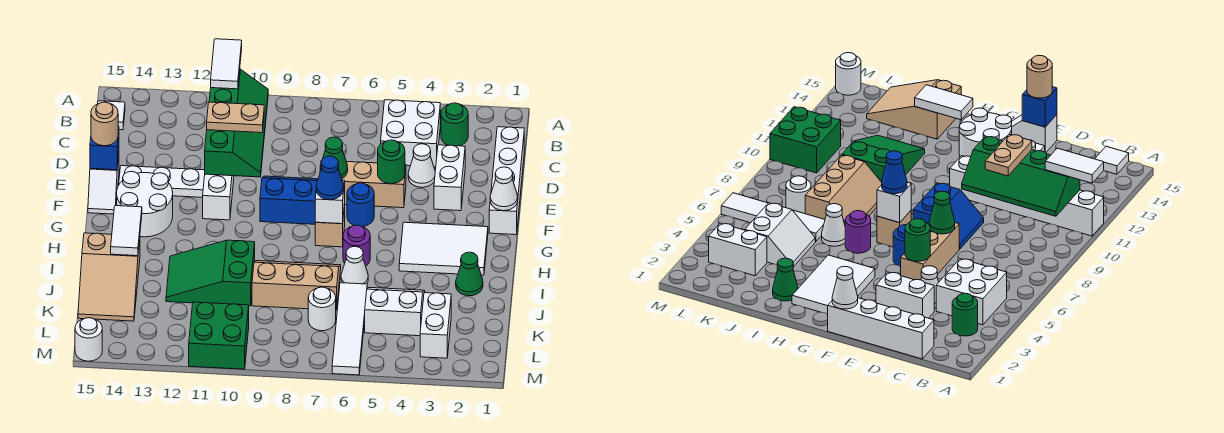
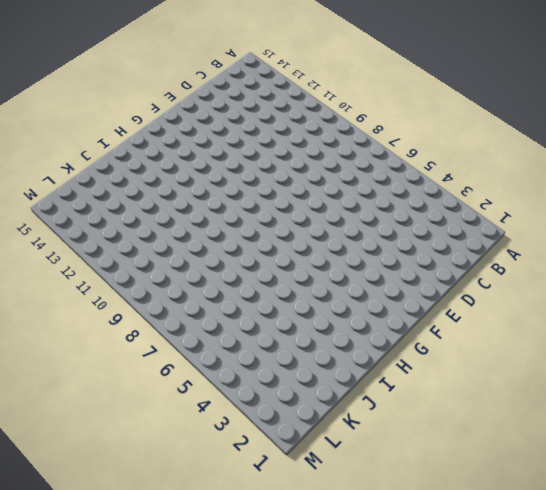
none -> white brick A11:F11 level 1
none -> green round brick B3 level 1
none -> white brick B4:C5 level 1
none -> white tile B15 level 1

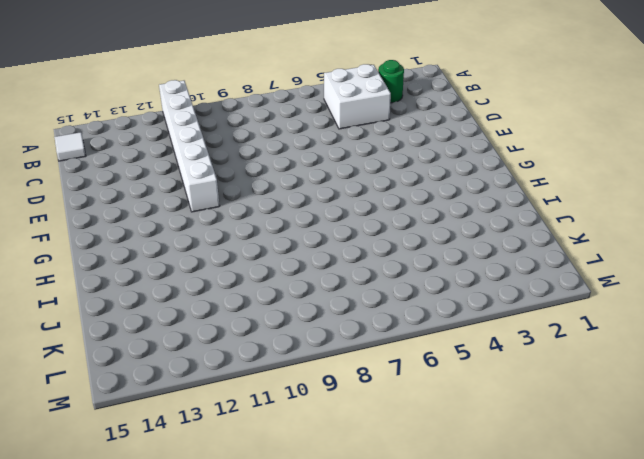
none -> white brick C1:F1 level 1
none -> white brick D3:E3 level 1
none -> white cone D4 level 1
none -> tan brick E5:E7 level 1

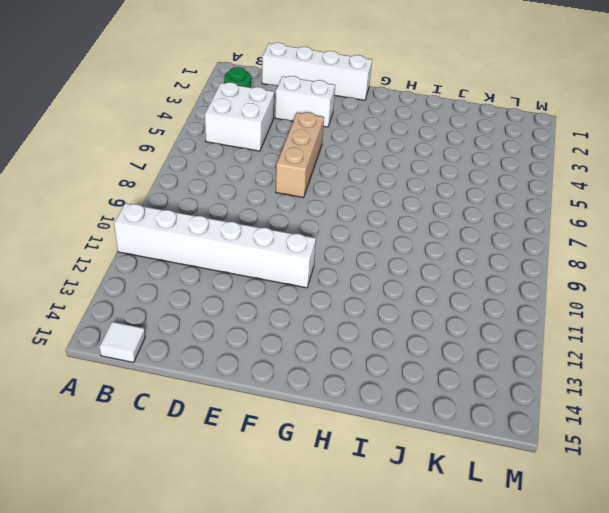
none -> white cone D4 level 1
none -> blue slope E8:F9 level 1 top F
none -> white plate E12:E14 level 1
none -> white slope E15:F15 level 1 top E

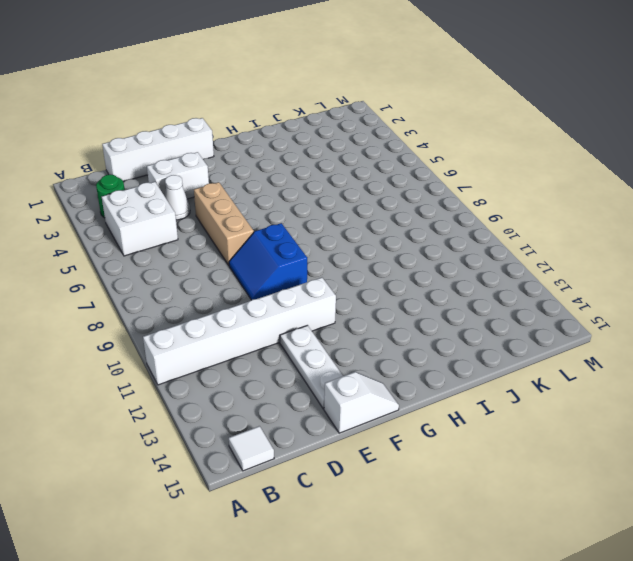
none -> blue round brick F6 level 1
none -> white round brick F13:G14 level 1
none -> white tile G2:H4 level 1
none -> tan brick G7 level 1

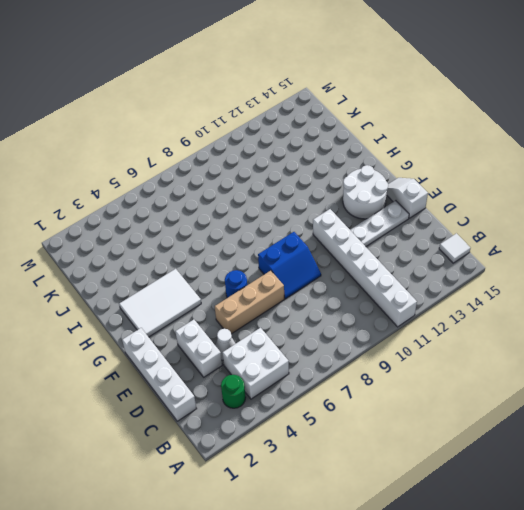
none -> tan brick G7 level 1
none -> purple round brick H6 level 1
none -> green cone I2 level 1
none -> white cone I6 level 1

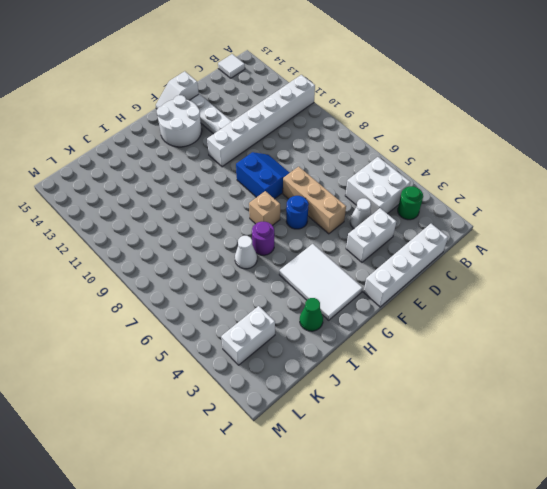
none -> tan slope I7:J9 level 1 top J
none -> green slope I10:J12 level 1 top 10
none -> tan slope I14:K15 level 1 top I
none -> white slope J4:K5 level 1 top K

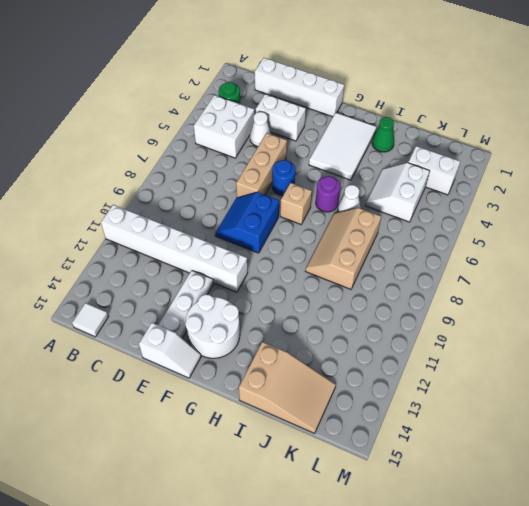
none -> green slope I10:J12 level 1 top 10
none -> white tile J6:M6 level 1
none -> white round brick K7 level 1
none -> green brick L10:M11 level 1

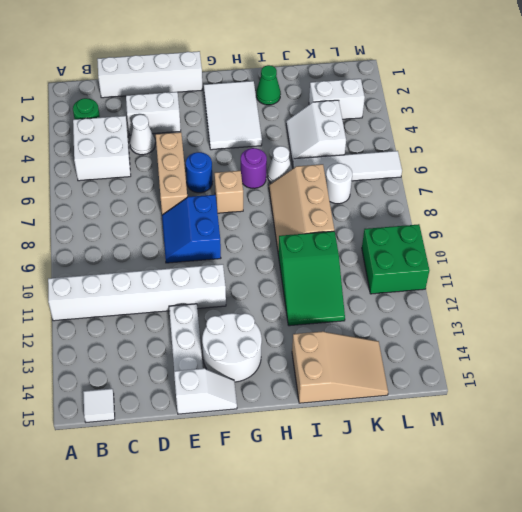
none -> white round brick M15 level 1
none -> green slope B10:E11 level 2 top 11
none -> green round brick E5 level 2
none -> green cone E7 level 2

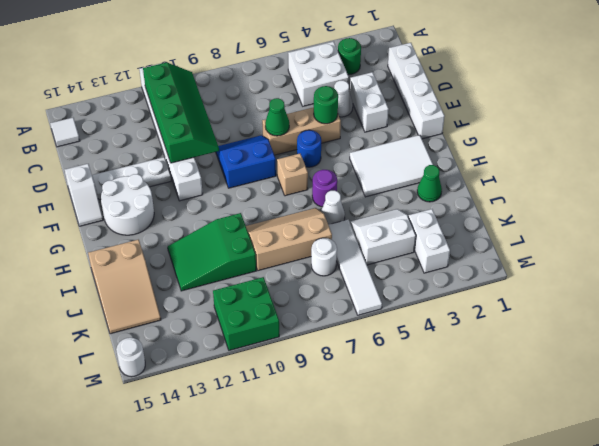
none -> blue brick E15 level 2
none -> white cone F1 level 2
none -> white brick G7 level 2
none -> white tile H14:I14 level 2

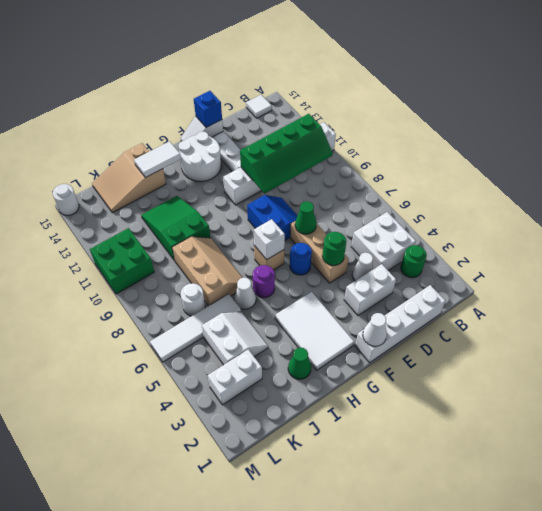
none -> white tile A11:B11 level 3
none -> tan plate D10:D11 level 3
none -> tan round brick E15 level 3
none -> blue cone G7 level 3

